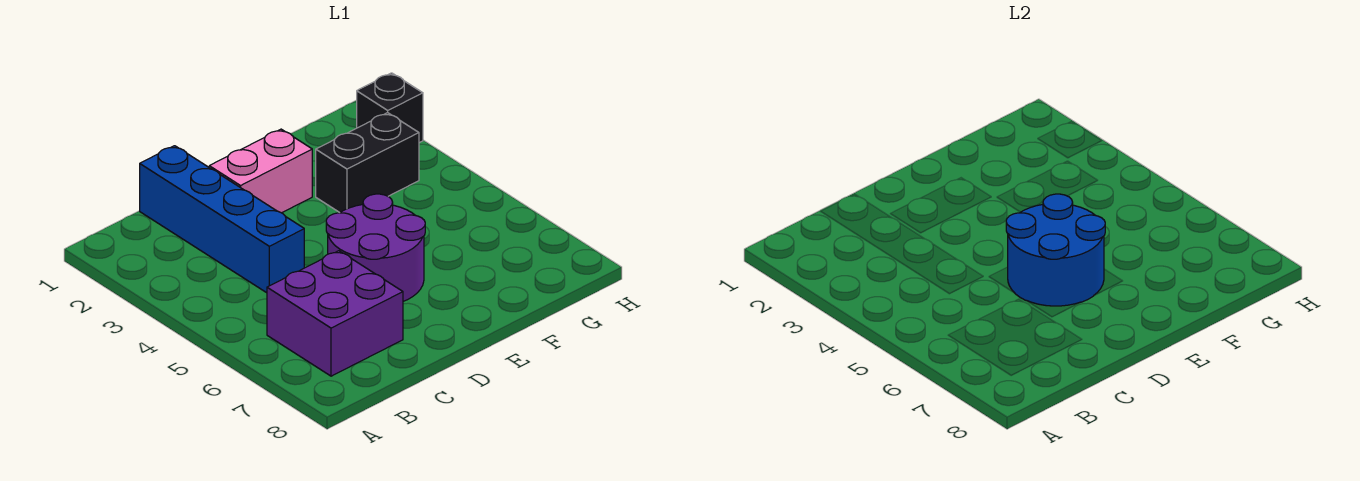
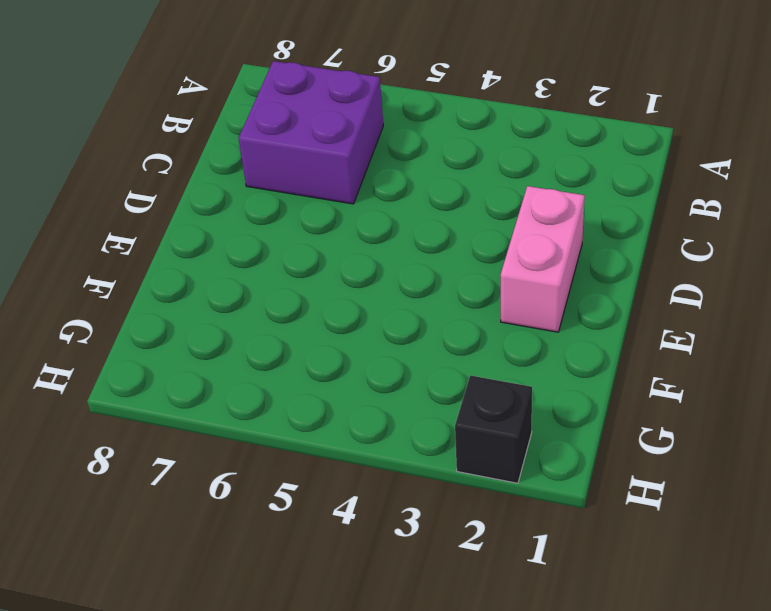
none -> blue brick C1:C4 level 1
none -> purple round brick D5:E6 level 1

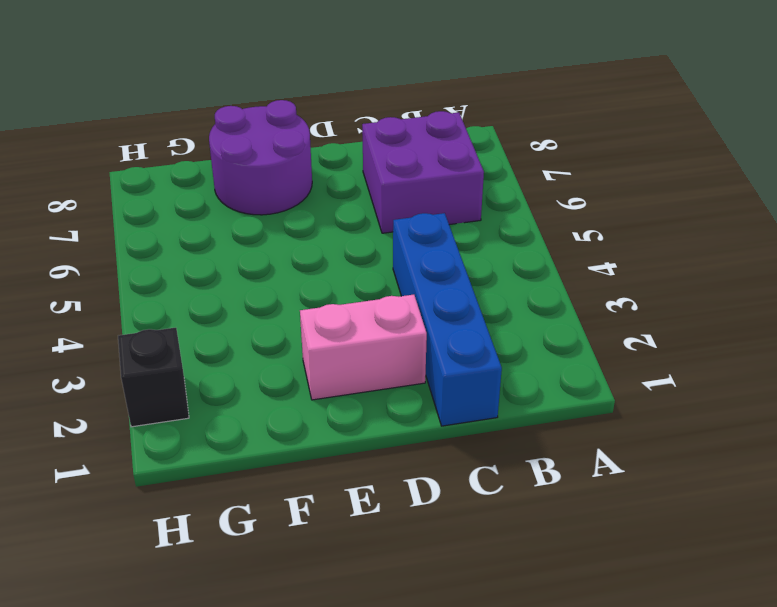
purple round brick E7:F8 level 1 -> purple round brick D5:E6 level 1
none -> black brick F3:G3 level 1
none -> blue round brick D5:E6 level 2

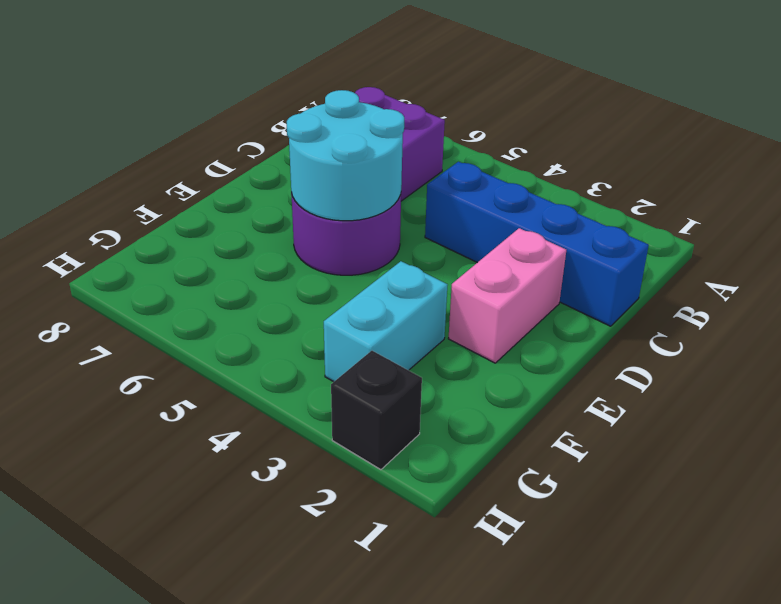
cyan round brick D5:E6 level 2 -> blue round brick D5:E6 level 2
cyan brick F3:G3 level 1 -> black brick F3:G3 level 1

